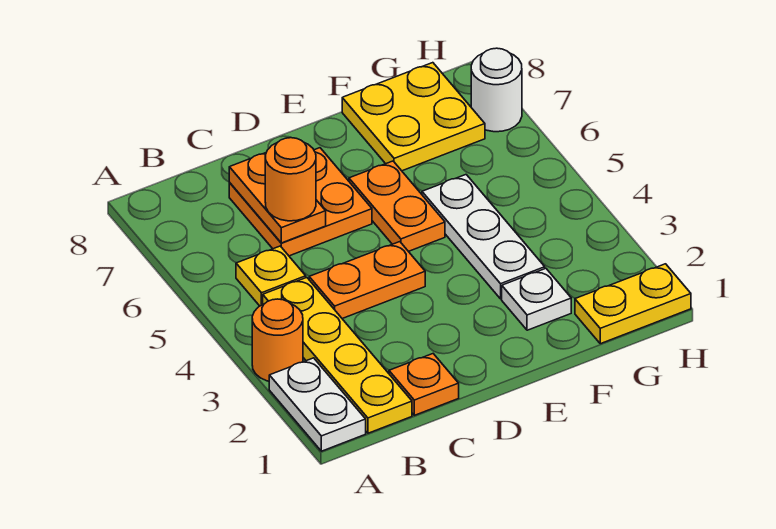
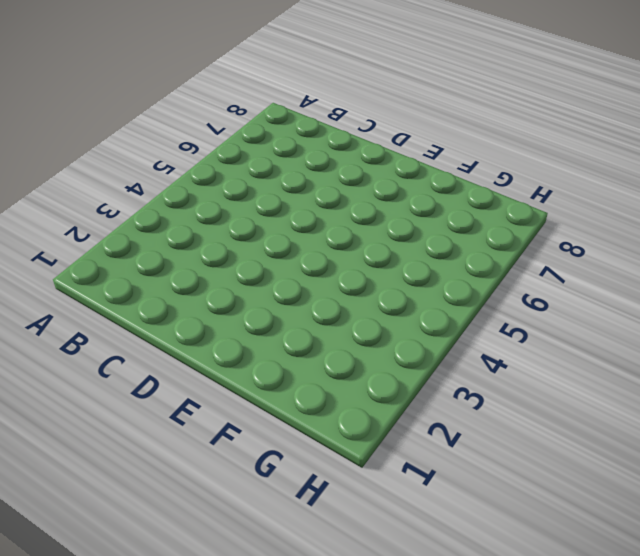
none -> white plate A1:A2 level 1
none -> orange round brick A3 level 1
none -> yellow plate B1:B4 level 1

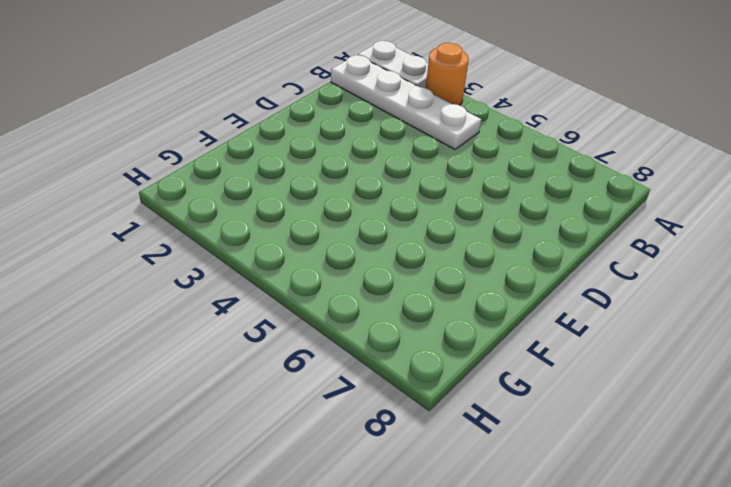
white plate B1:B4 level 1 -> yellow plate B1:B4 level 1
none -> yellow plate B5 level 1
none -> orange plate C1 level 1
none -> orange plate C4:D4 level 1

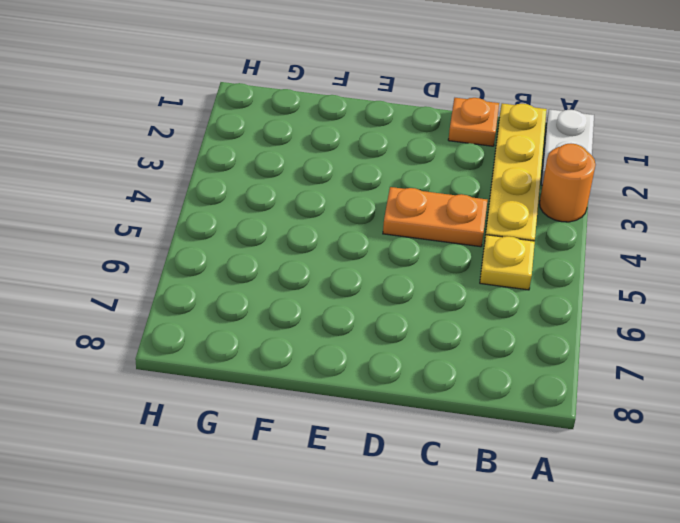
none -> orange plate C6:D7 level 1
none -> orange plate E5:E6 level 1
none -> white plate F2 level 1

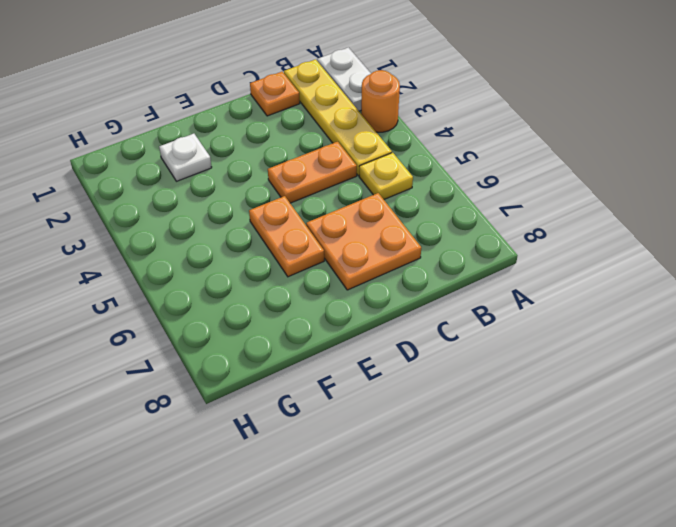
none -> white plate F3:F5 level 1
none -> yellow plate F7:G8 level 1
none -> yellow plate G1:H1 level 1

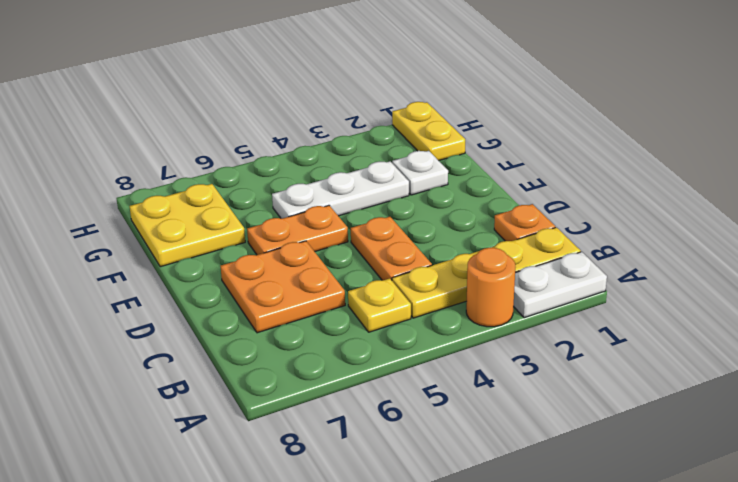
none -> white round brick H7 level 1
none -> orange plate C6:C7 level 2
none -> orange round brick C6 level 3

